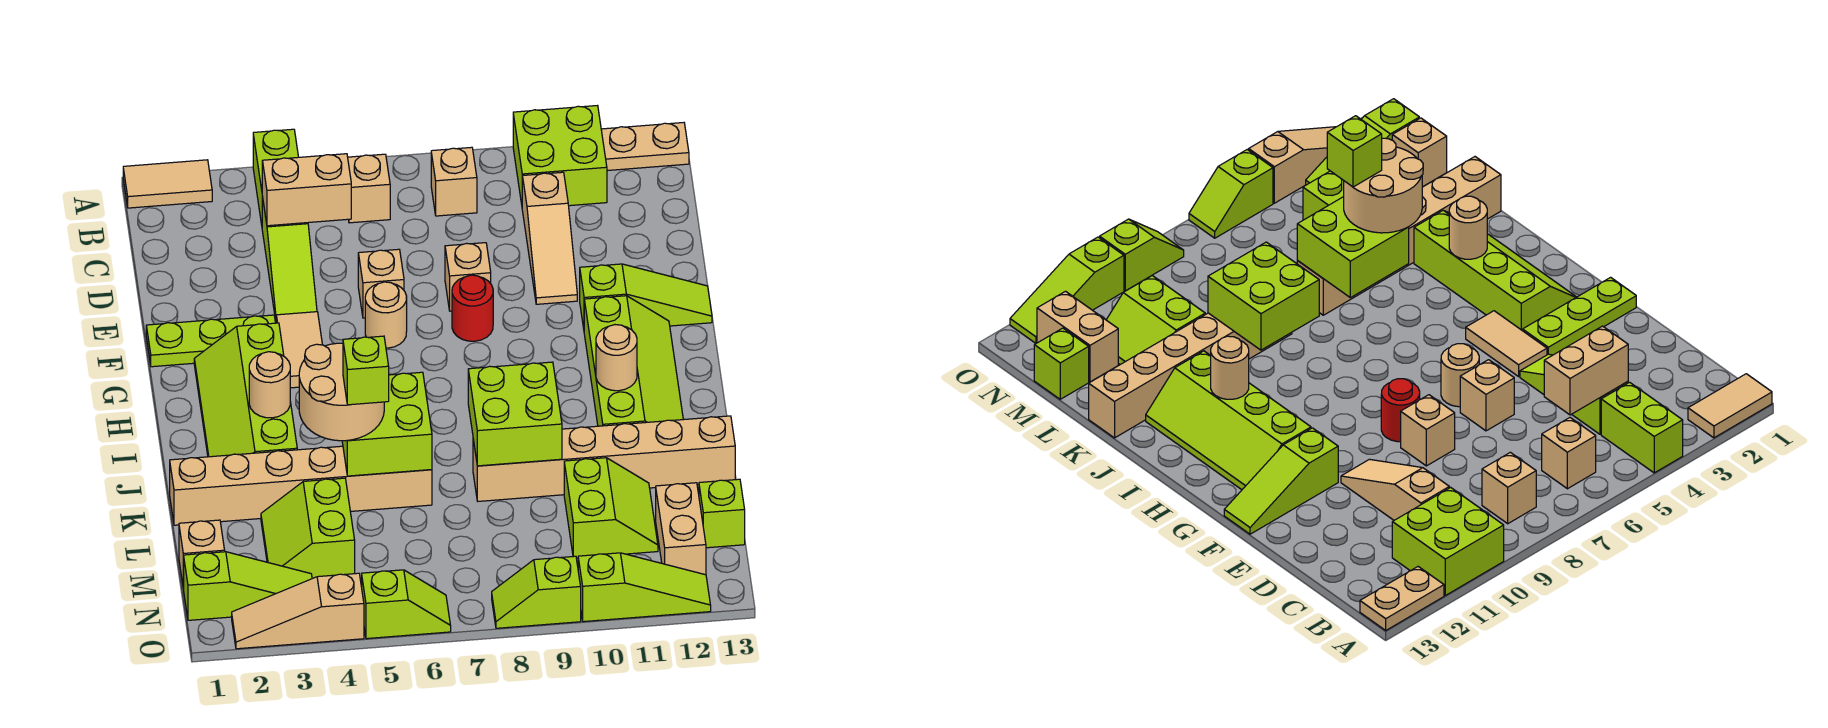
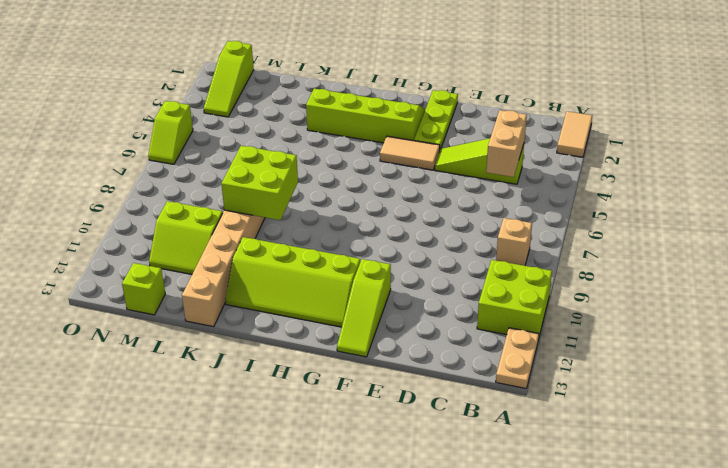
none -> lime brick A4:B4 level 1
none -> tan brick B6 level 1
none -> tan slope C10:E10 level 1 top C
none -> tan brick E6 level 1

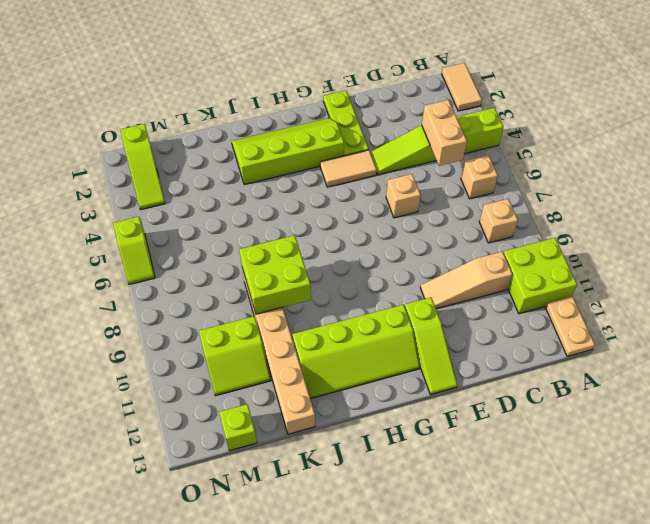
none -> tan brick E8 level 1
none -> tan round brick F6 level 1
none -> red round brick F8 level 1
none -> tan brick K1:K6 level 1

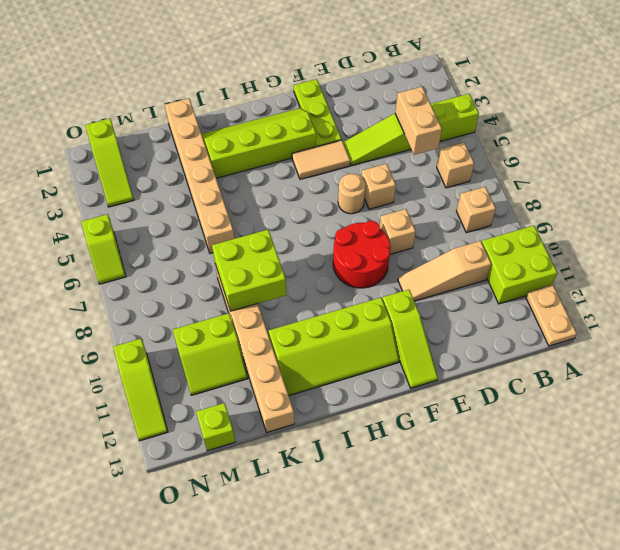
red round brick F8:G9 level 1 -> red round brick F8 level 1
none -> tan tile A1:A2 level 1
none -> lime slope L3:M4 level 1 top 4
none -> tan brick M1 level 1
none -> tan brick M12:N12 level 1

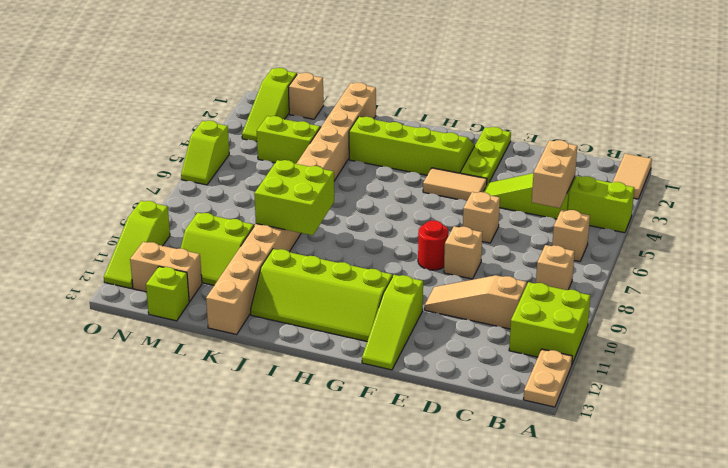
none -> tan round brick F6 level 1
none -> tan slope O2:O4 level 1 top 4
none -> lime slope O8:O9 level 1 top 9
none -> tan round brick I3 level 2

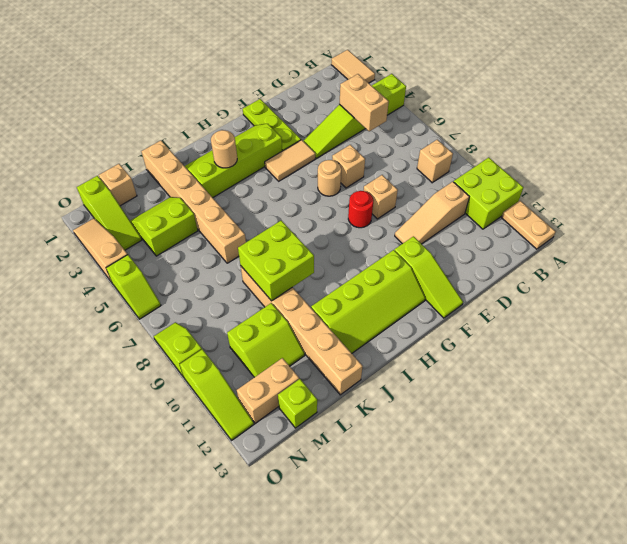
none -> tan brick B6 level 1
none -> tan round brick I11 level 2
none -> lime brick J5:K6 level 2
none -> tan round brick J4:K5 level 3

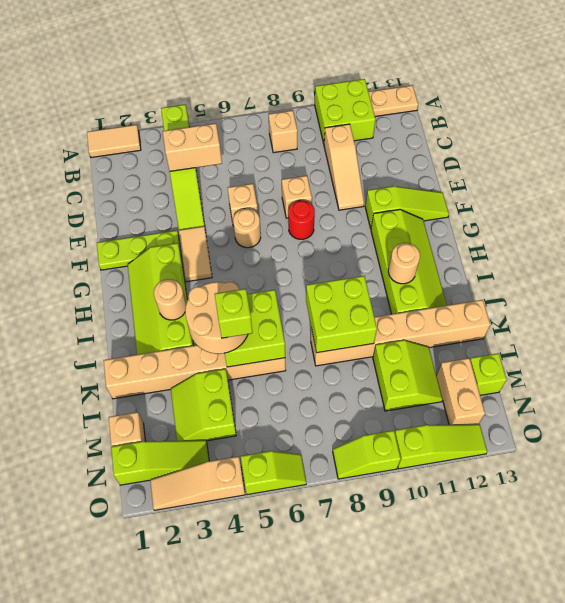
none -> tan brick B6 level 1

